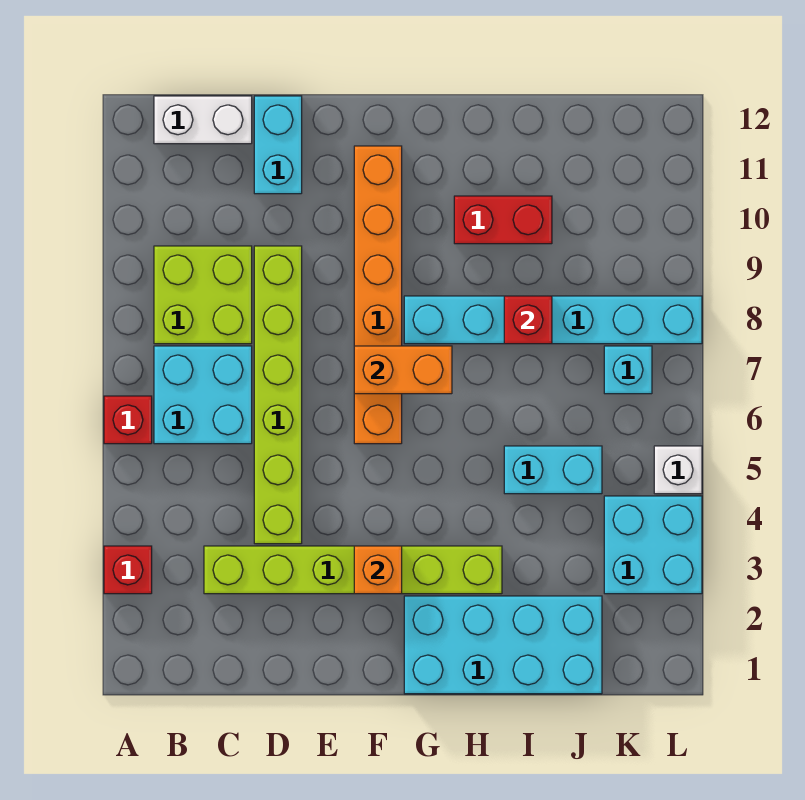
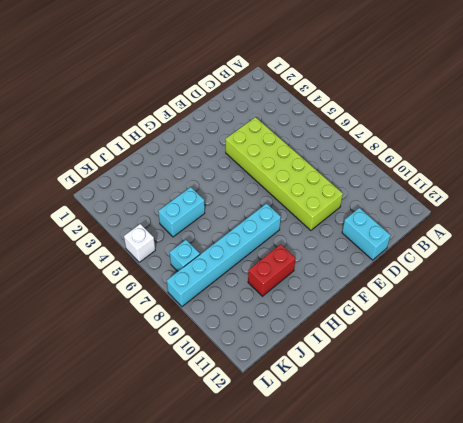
lime brick D4:E9 level 1 -> lime brick D4:D9 level 1
none -> red brick A3 level 1
none -> red brick A6 level 1
none -> cyan brick B6:C7 level 1

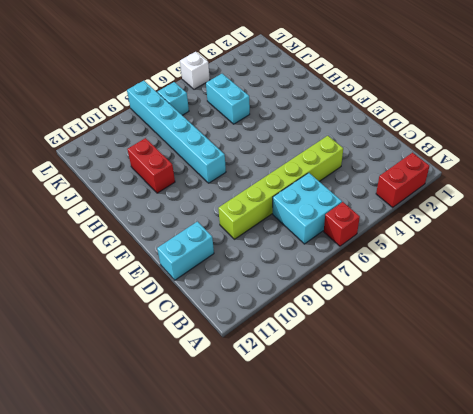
red brick A2:A3 level 1 -> red brick A3 level 1
none -> lime brick B8:C9 level 1
none -> white brick B12:C12 level 1
none -> lime brick C3:H3 level 1

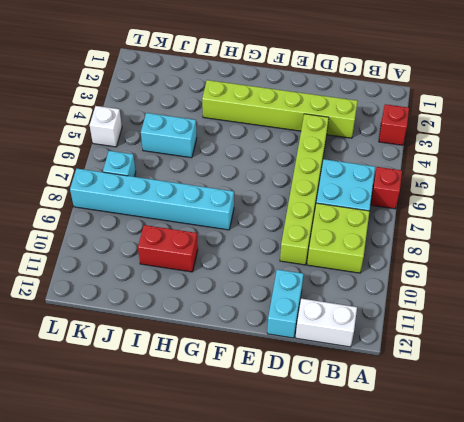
none -> orange brick F6:F11 level 1
none -> cyan brick G1:J2 level 1
none -> cyan brick K3:L4 level 1

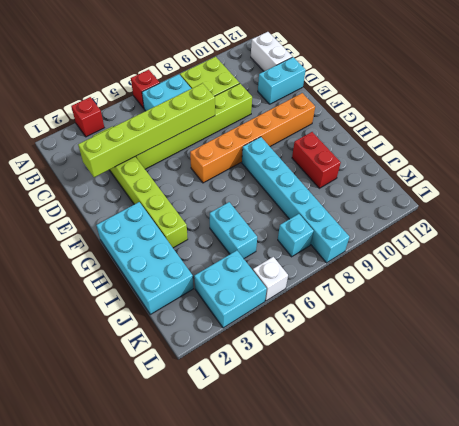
lime brick D2:D7 level 2 -> none
none -> orange brick F3 level 2
none -> orange brick F7:G7 level 2
none -> red brick I8 level 2

